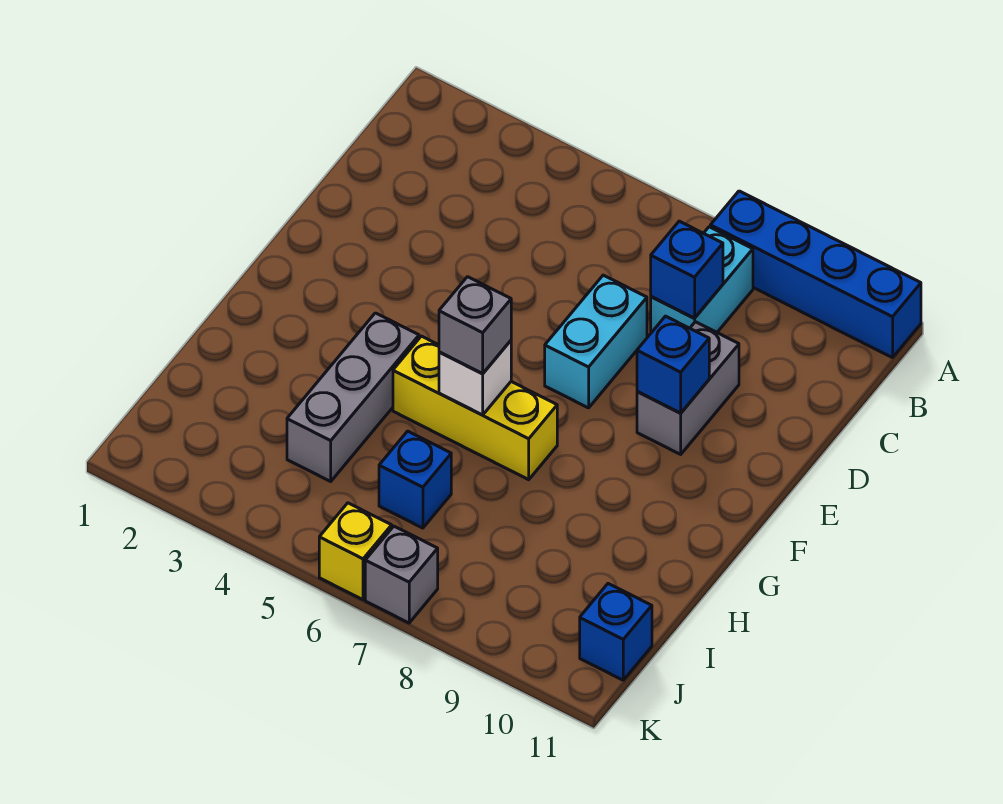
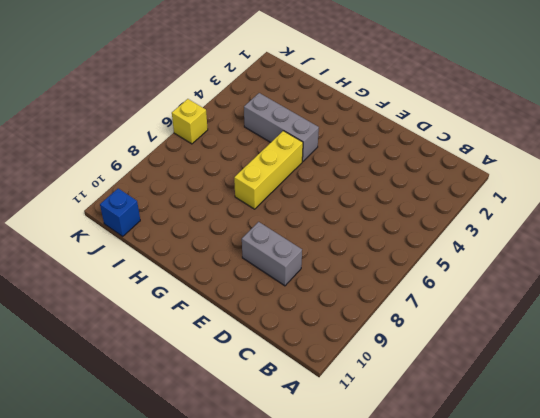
none -> blue brick A8:A11 level 1
none -> cyan brick B8:C8 level 1
none -> cyan brick D7:E7 level 1

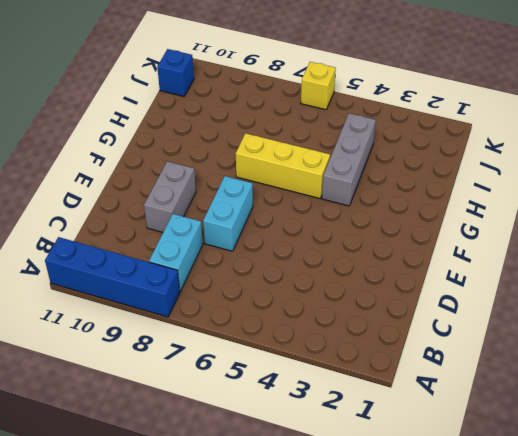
none -> blue brick I6 level 1
none -> grey brick K7 level 1
none -> blue brick C8 level 2

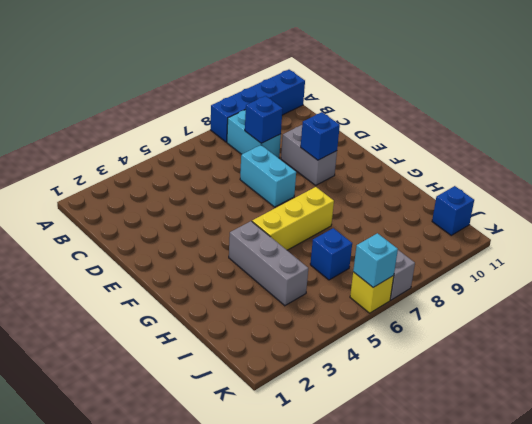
cyan brick K6 level 2 -> none
none -> white brick G6 level 2
none -> grey brick G6 level 3

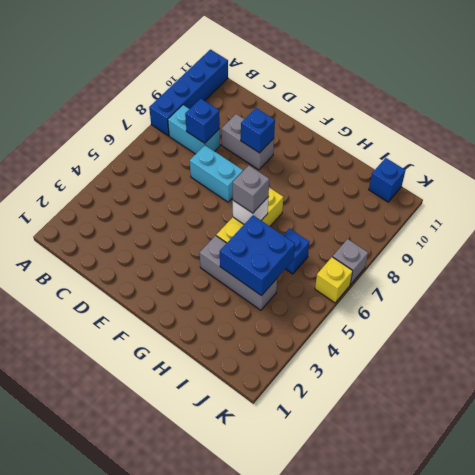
blue brick H4:I5 level 2 -> none

